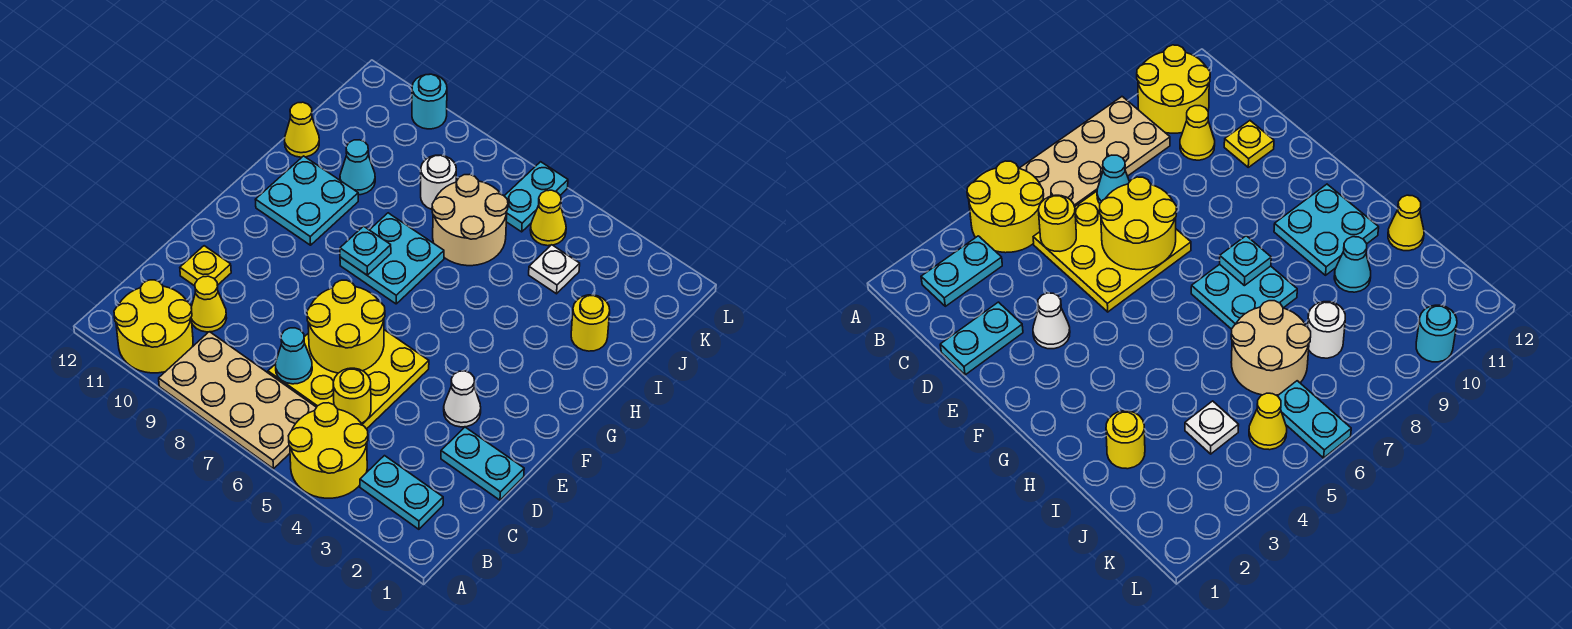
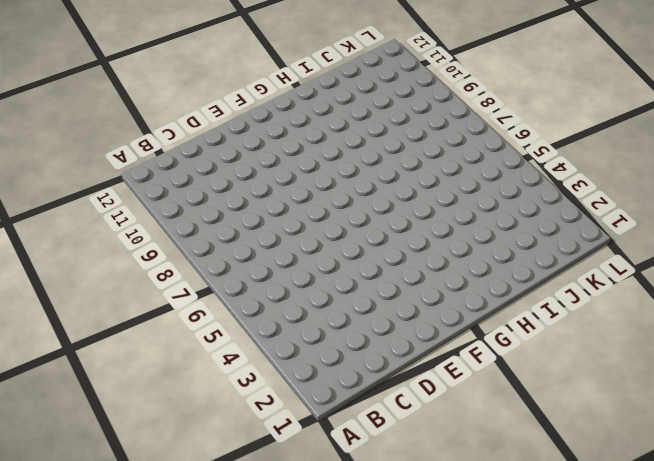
none -> yellow round brick A4:B5 level 1
none -> tan plate A6:B9 level 1
none -> yellow round brick A10:B11 level 1

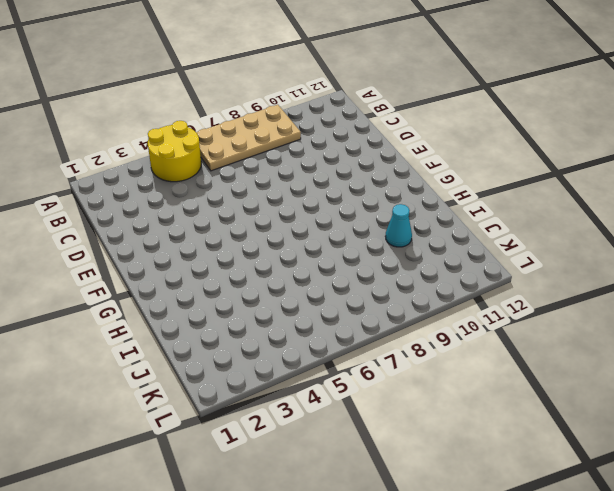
none -> yellow round brick A10:B11 level 1
none -> cyan plate B2:B3 level 1
none -> yellow plate C5:E7 level 1

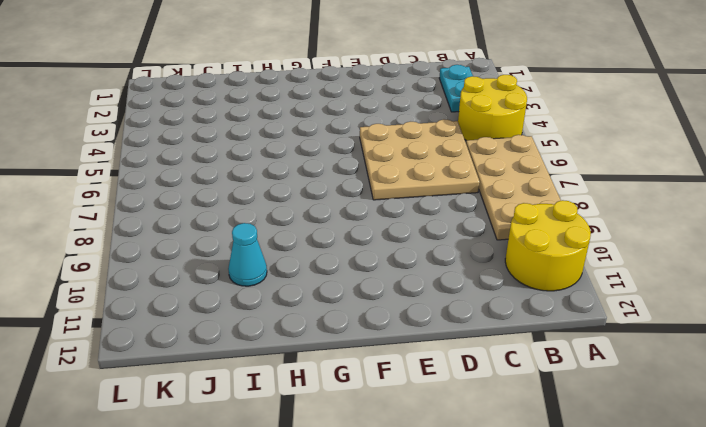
tan plate C5:E7 level 1 -> yellow plate C5:E7 level 1
none -> yellow cone C10 level 1
none -> cyan plate D1:D2 level 1
none -> yellow plate D11 level 1

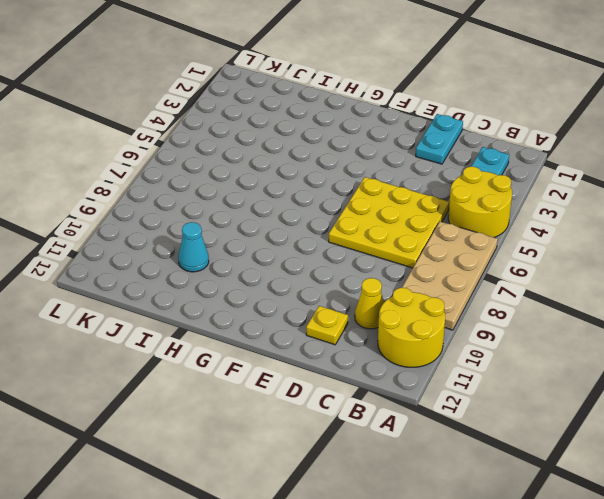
none -> white cone E3 level 1
none -> cyan plate G7:H8 level 1
none -> cyan plate G10:H11 level 1

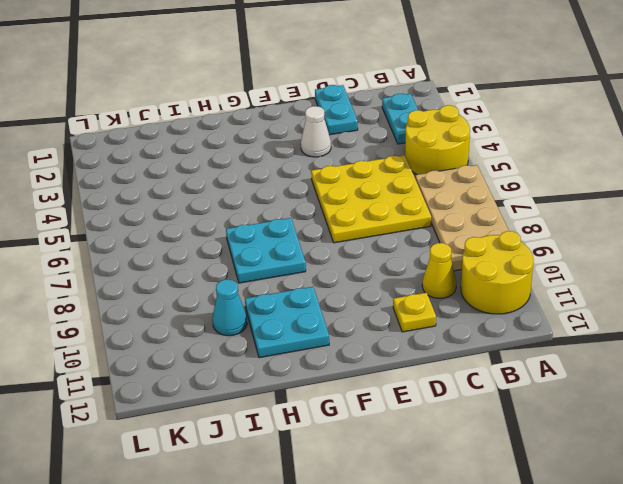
none -> yellow round brick I2 level 1
none -> tan round brick I6:J7 level 1
none -> yellow cone I12 level 1

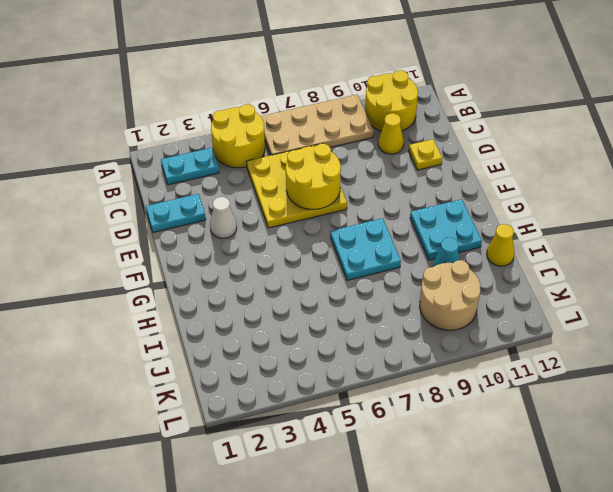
tan round brick J9:K10 level 1 -> tan round brick I6:J7 level 1
none -> yellow round brick I2 level 1
none -> white plate J4 level 1
none -> white round brick J8 level 1

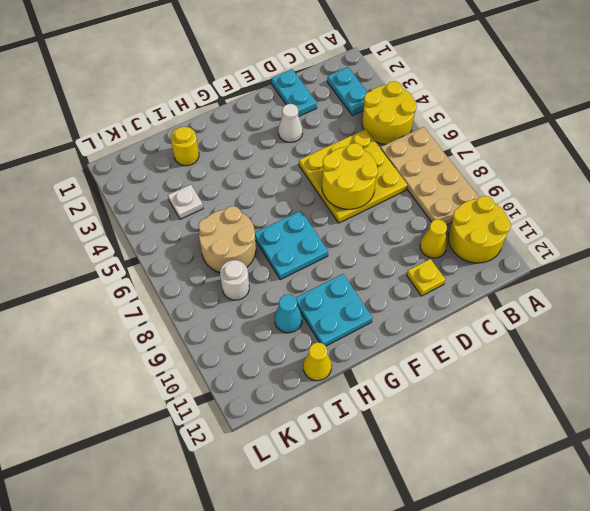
none -> yellow cone K5 level 1
none -> cyan plate K6:L6 level 1
none -> cyan round brick L10 level 1

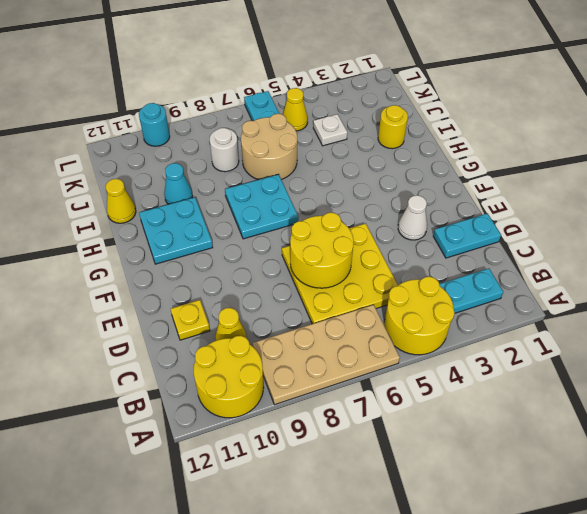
none -> yellow round brick C5 level 2
none -> cyan cone C7 level 2
none -> cyan plate G8 level 2

